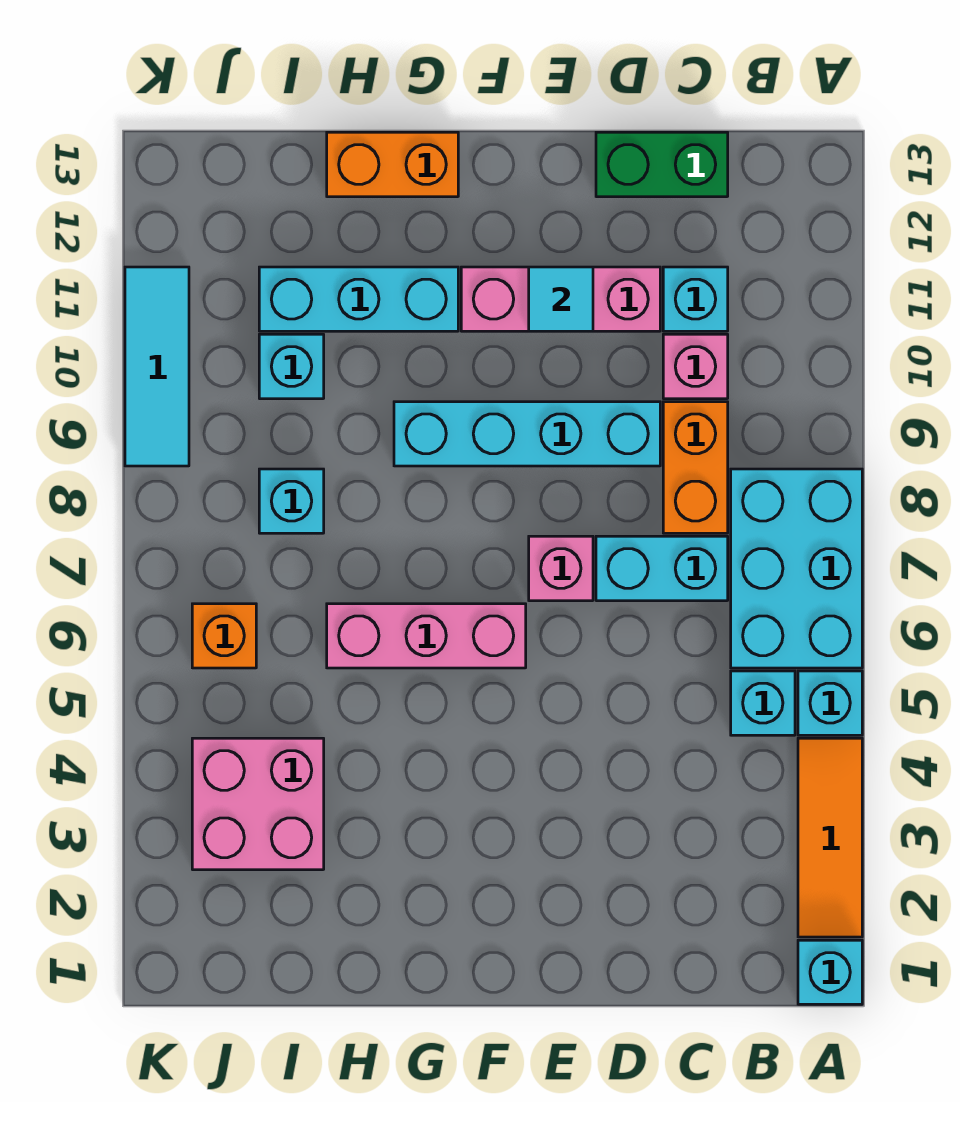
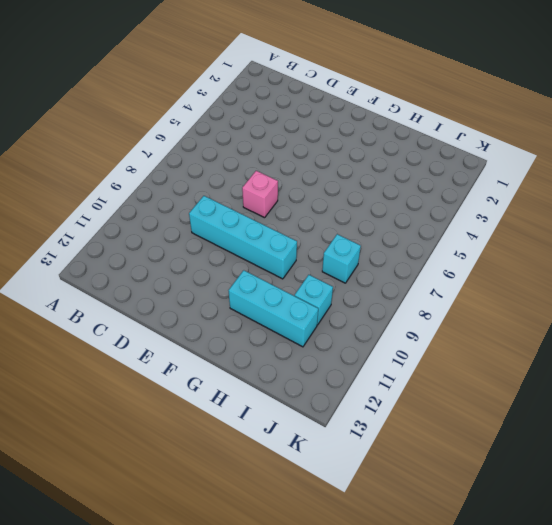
none -> cyan brick A1 level 1
none -> orange tile A2:A4 level 1
none -> cyan brick A5 level 1

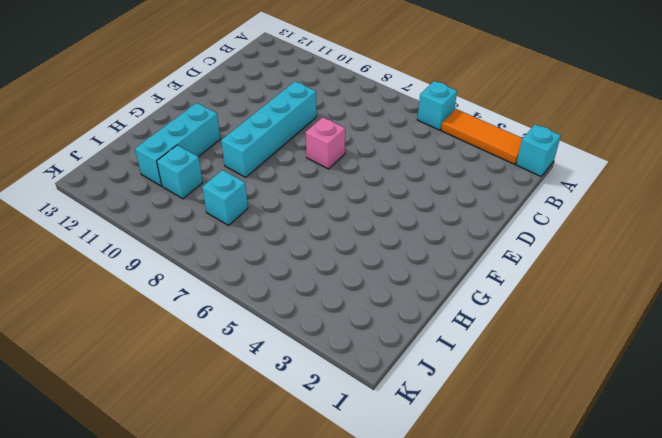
none -> cyan brick A6:B8 level 1
none -> cyan brick B5 level 1
none -> cyan brick C7:D7 level 1

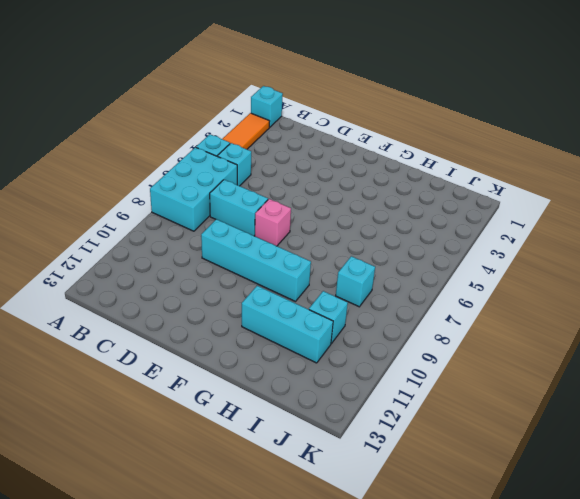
none -> orange brick C8:C9 level 1
none -> pink brick C10 level 1
none -> cyan brick C11 level 1

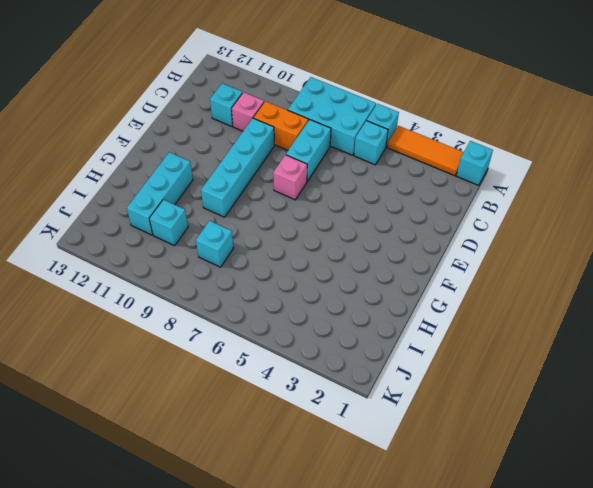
none -> green brick C13:D13 level 1
none -> pink brick D11:F11 level 1
none -> pink brick F6:H6 level 1

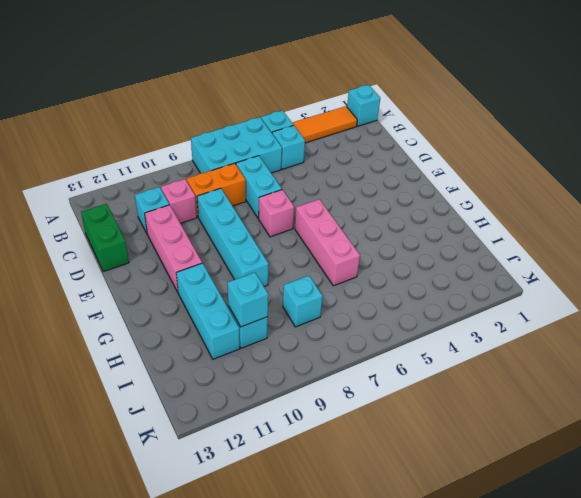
cyan brick I10 level 2 -> none
none -> orange brick G13:H13 level 1
none -> pink brick I3:J4 level 1
none -> orange brick J6 level 1

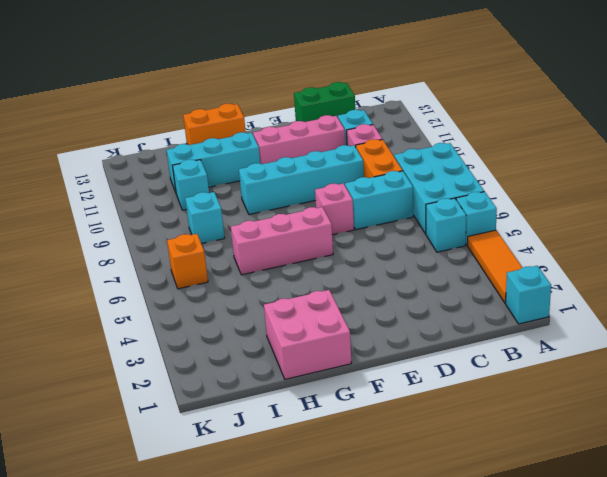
pink brick G1:H2 level 1 -> pink brick I3:J4 level 1
none -> cyan tile K9:K11 level 1
none -> cyan tile E11 level 2

